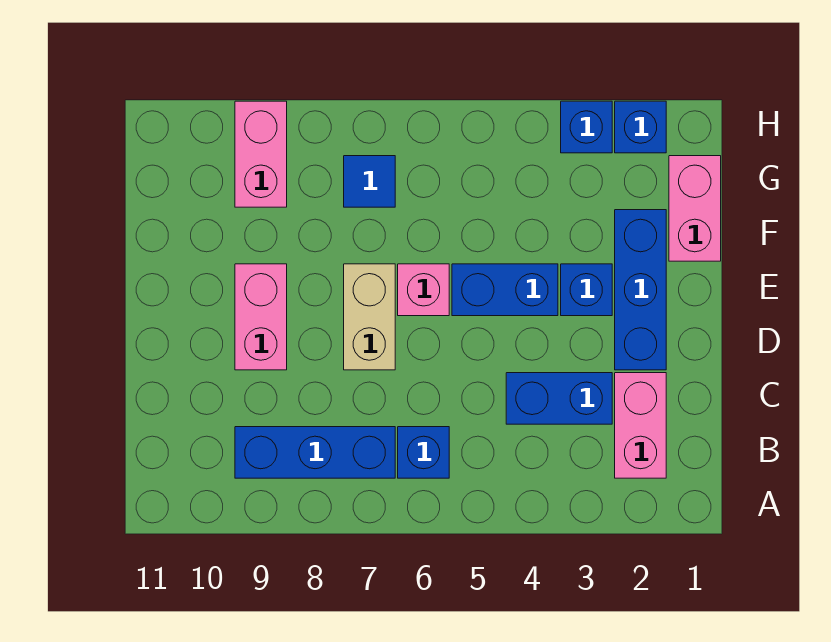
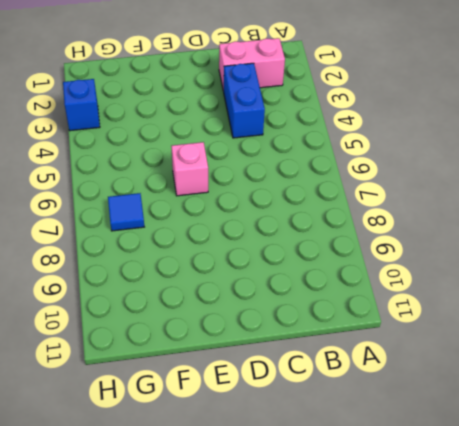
none -> blue brick B6 level 1
none -> blue brick B7:B9 level 1
none -> blue brick D2:F2 level 1

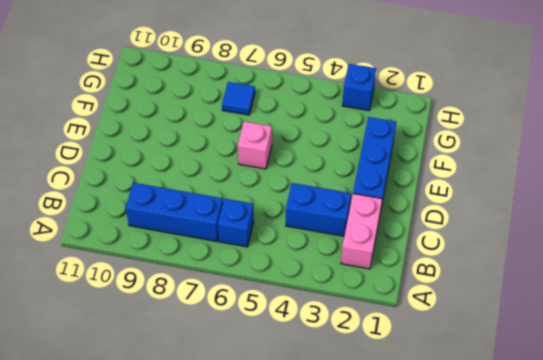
none -> tan brick D7:E7 level 1
none -> pink brick D9:E9 level 1
none -> blue brick E3 level 1

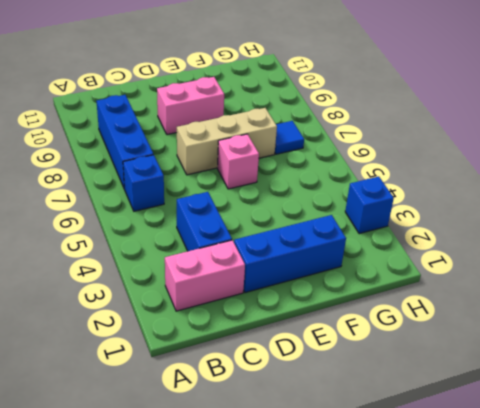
tan brick D7:F7 level 1 -> tan brick D7:E7 level 1
none -> blue brick E3 level 1
none -> blue brick E4:E5 level 1
none -> pink brick F1:G1 level 1

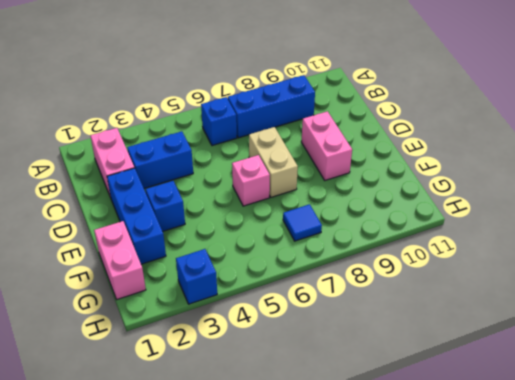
none -> blue brick E4:E5 level 1
none -> pink brick G9:H9 level 1
none -> blue brick H2 level 1

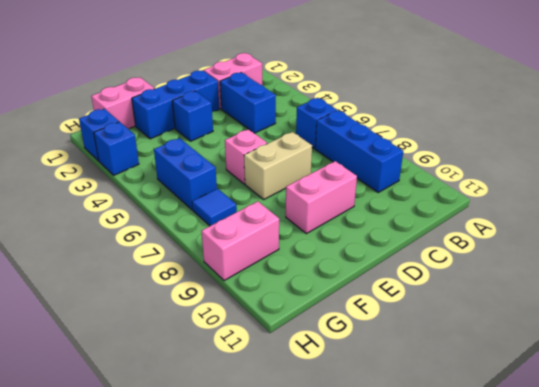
blue brick G5:G6 level 1 -> blue brick E4:E5 level 1

